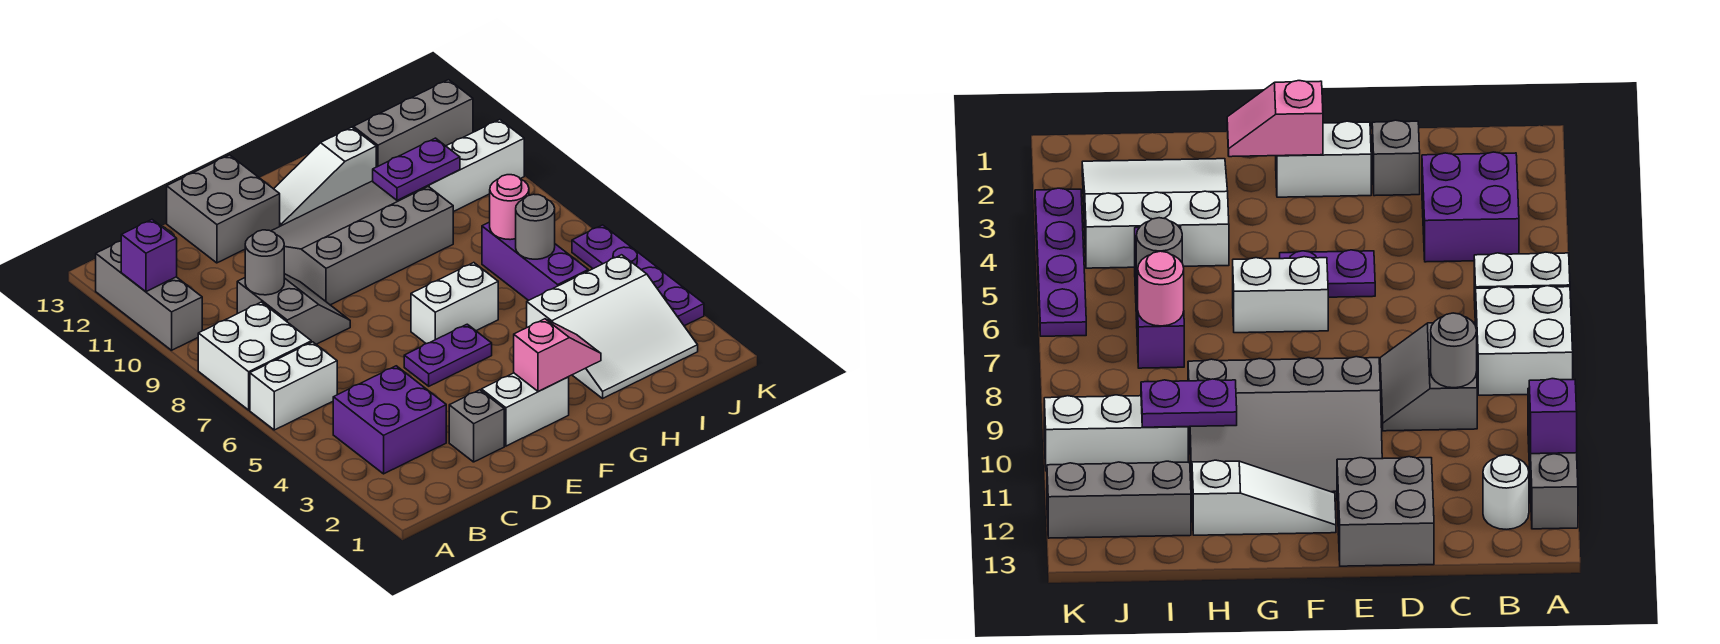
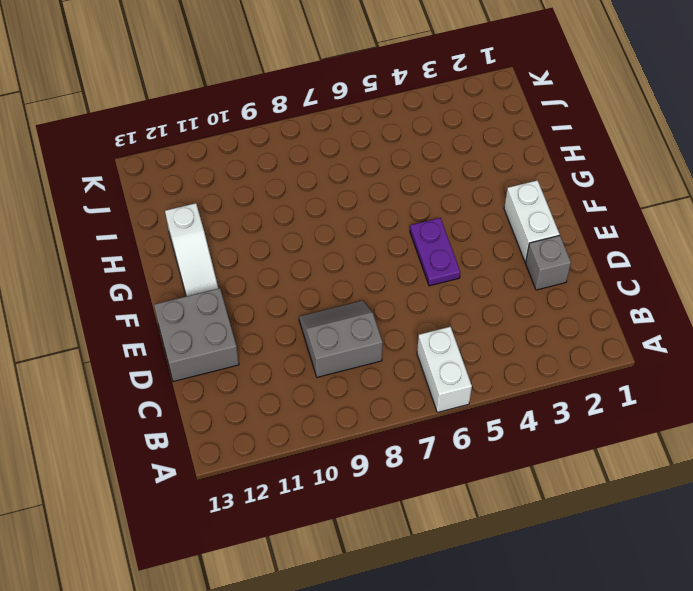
none -> white brick A7:B8 level 1
none -> grey brick A10:A12 level 1
none -> purple brick B3:C4 level 1

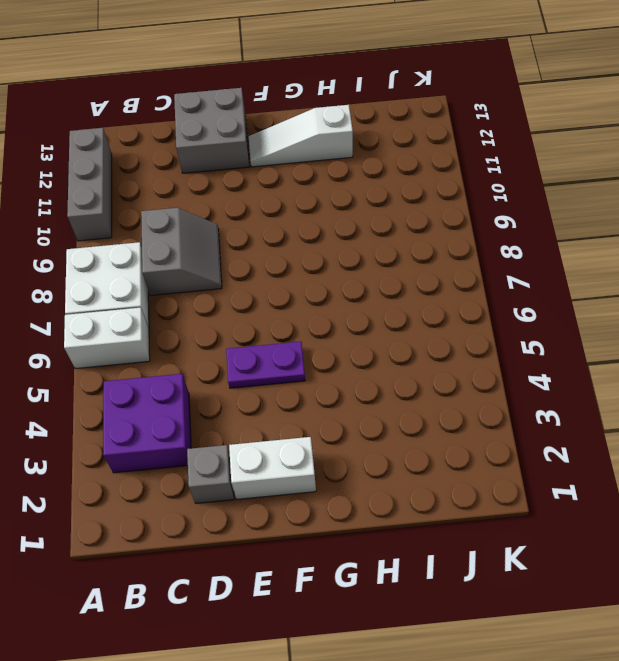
none -> white round brick B12 level 1
none -> grey slope E9:H11 level 1 top 9
none -> white brick F6:G6 level 1

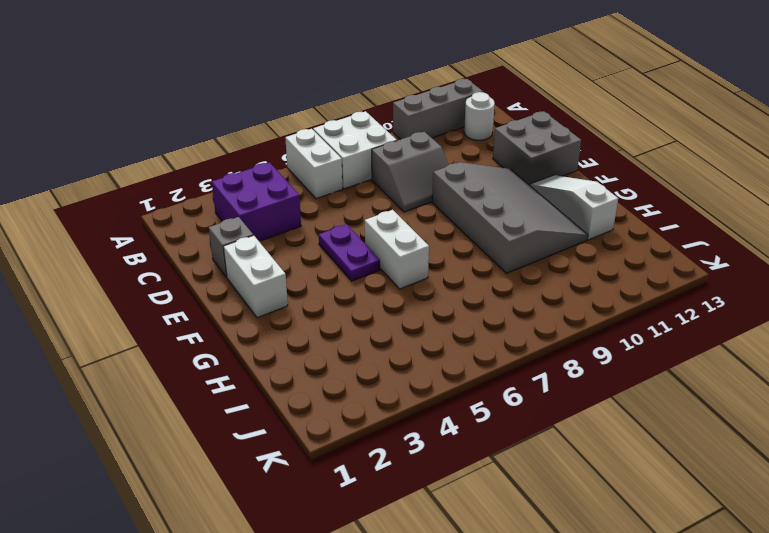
none -> white slope H2:J4 level 1 top 4
none -> purple brick I5:I7 level 1
none -> white brick I10:K10 level 1

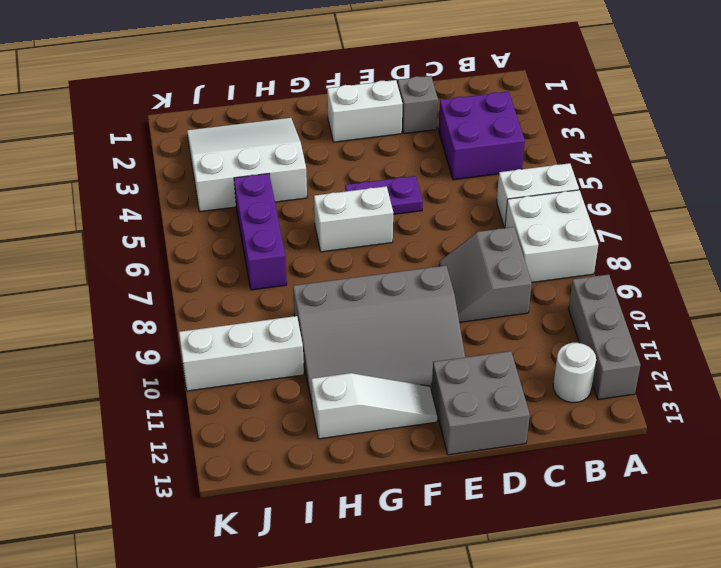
none -> grey brick I12:K12 level 1
none -> purple plate K3:K6 level 1
none -> purple brick A11 level 2

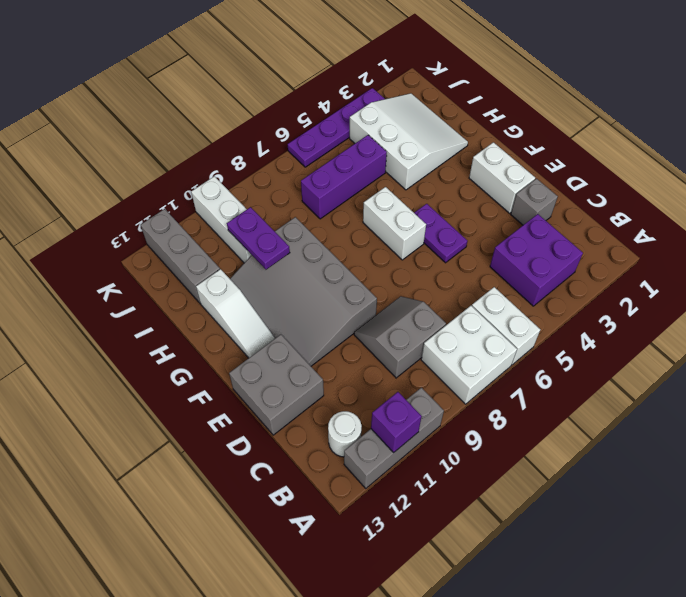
none -> grey round brick C9 level 2
none -> pink slope F2:G2 level 2 top F
none -> grey round brick I6 level 2

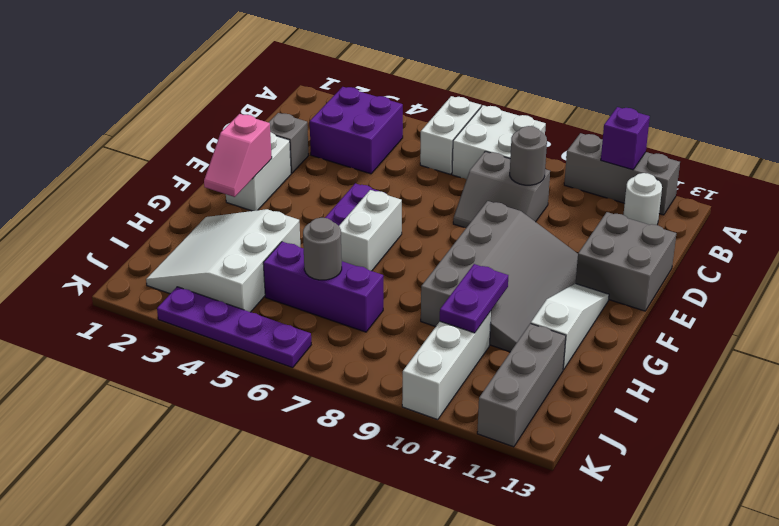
none -> pink round brick I7 level 2

